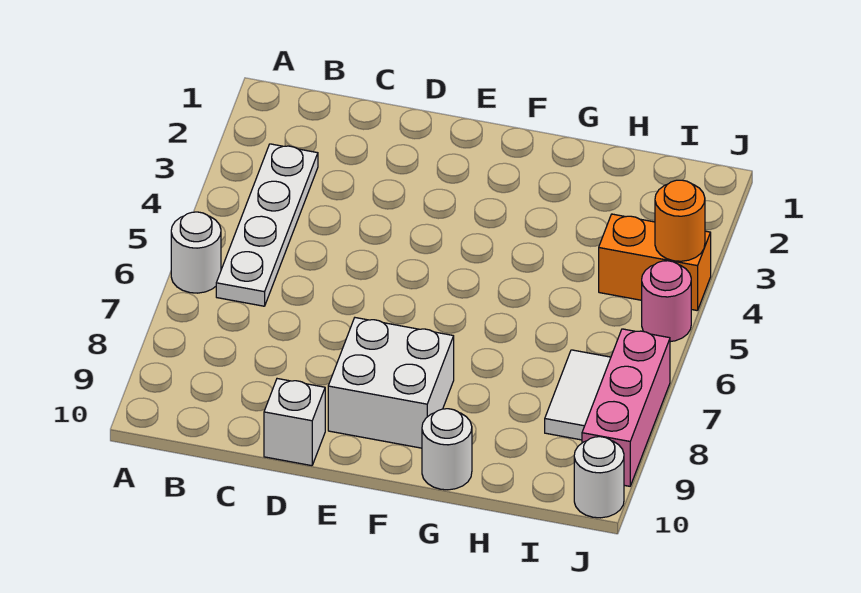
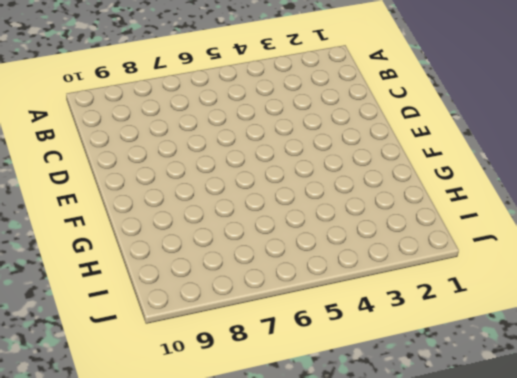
none -> white round brick A6 level 1
none -> white plate B3:B6 level 1

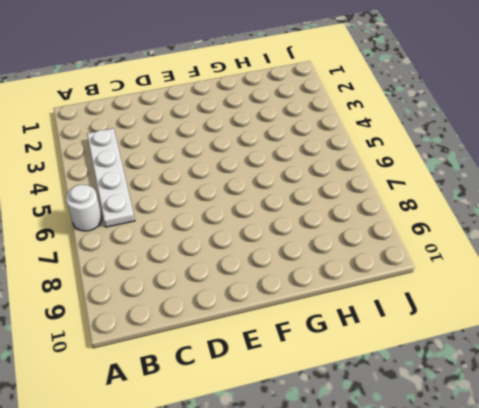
none -> white brick D10 level 1
none -> white brick E8:F9 level 1

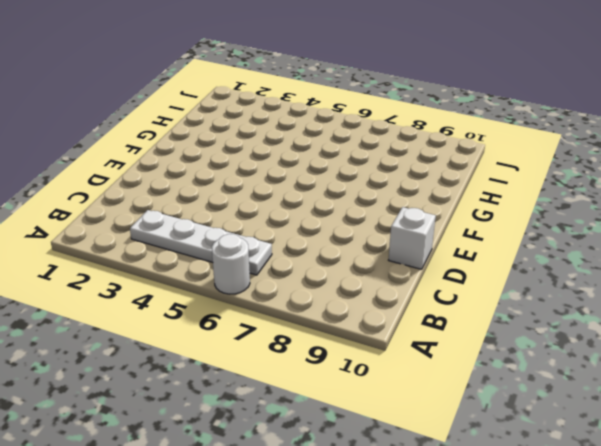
none -> white brick E8:F9 level 1
none -> white round brick G10 level 1

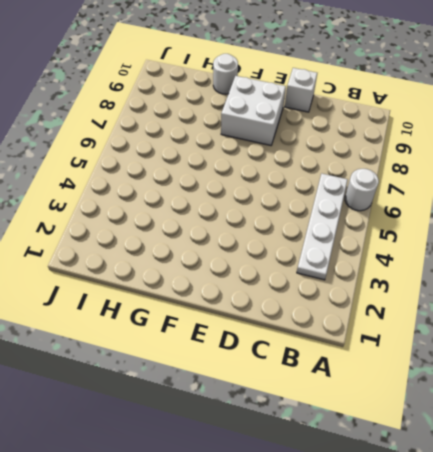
none -> orange brick I4:J4 level 1
none -> white tile I7:I8 level 1

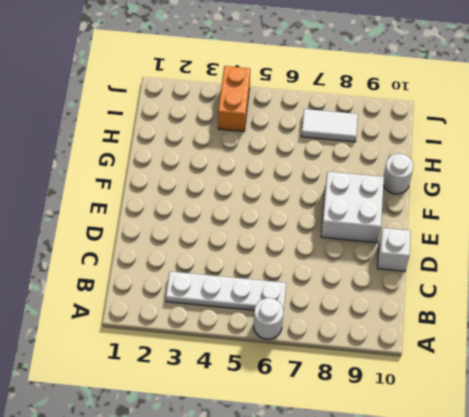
none -> pink round brick J5 level 1
none -> pink brick J7:J9 level 1

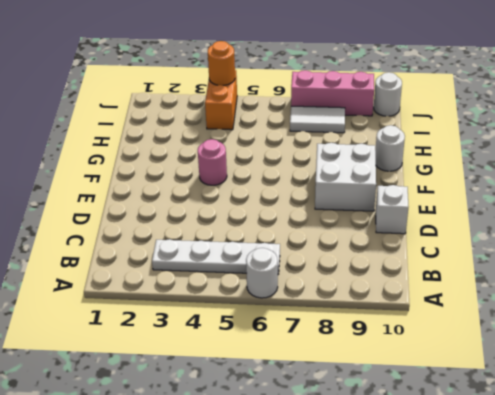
pink round brick F4 level 1 -> pink round brick J5 level 1

